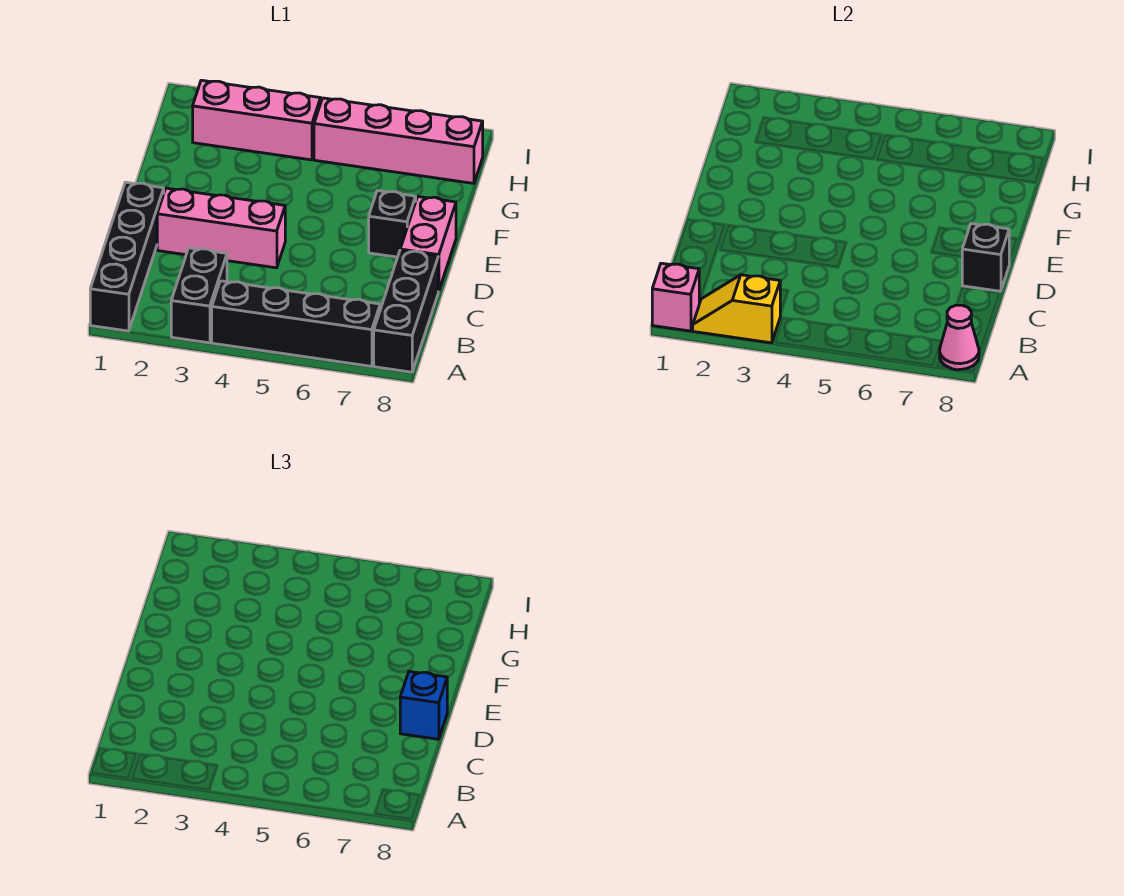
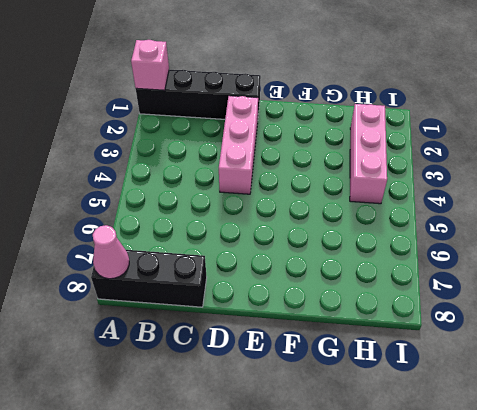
none -> black brick A3:B3 level 1
none -> black brick A4:A7 level 1
none -> pink brick D8:E8 level 1

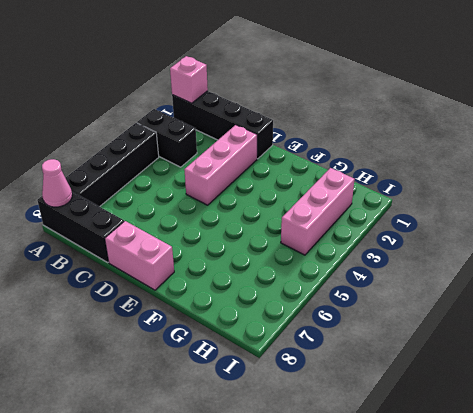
none -> black brick E7 level 1
none -> pink brick H5:H8 level 1
none -> yellow slope A2:A3 level 2 top 3

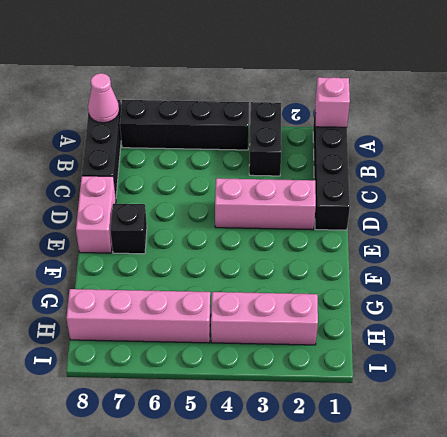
none -> yellow slope A2:A3 level 2 top 3
none -> black brick D8 level 2
none -> blue brick D8 level 3

